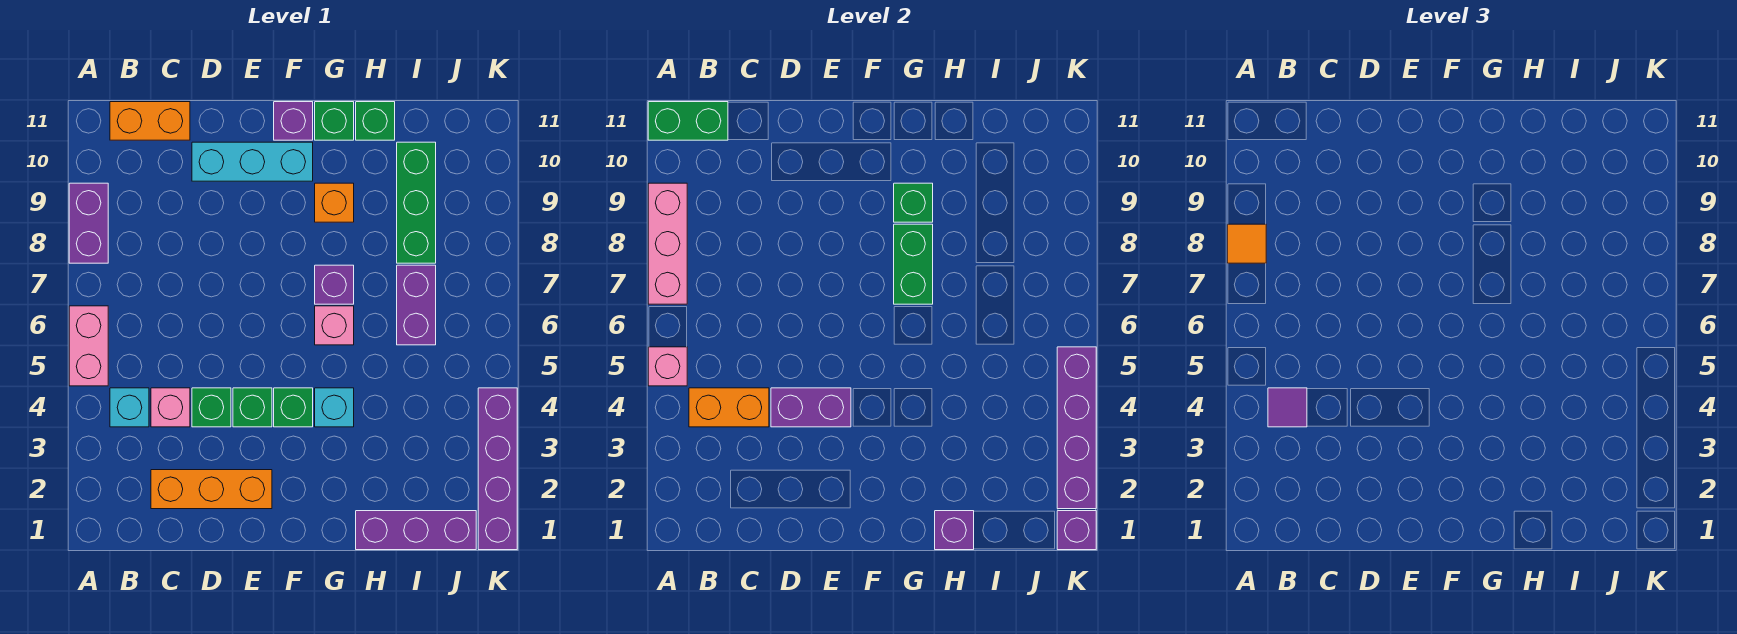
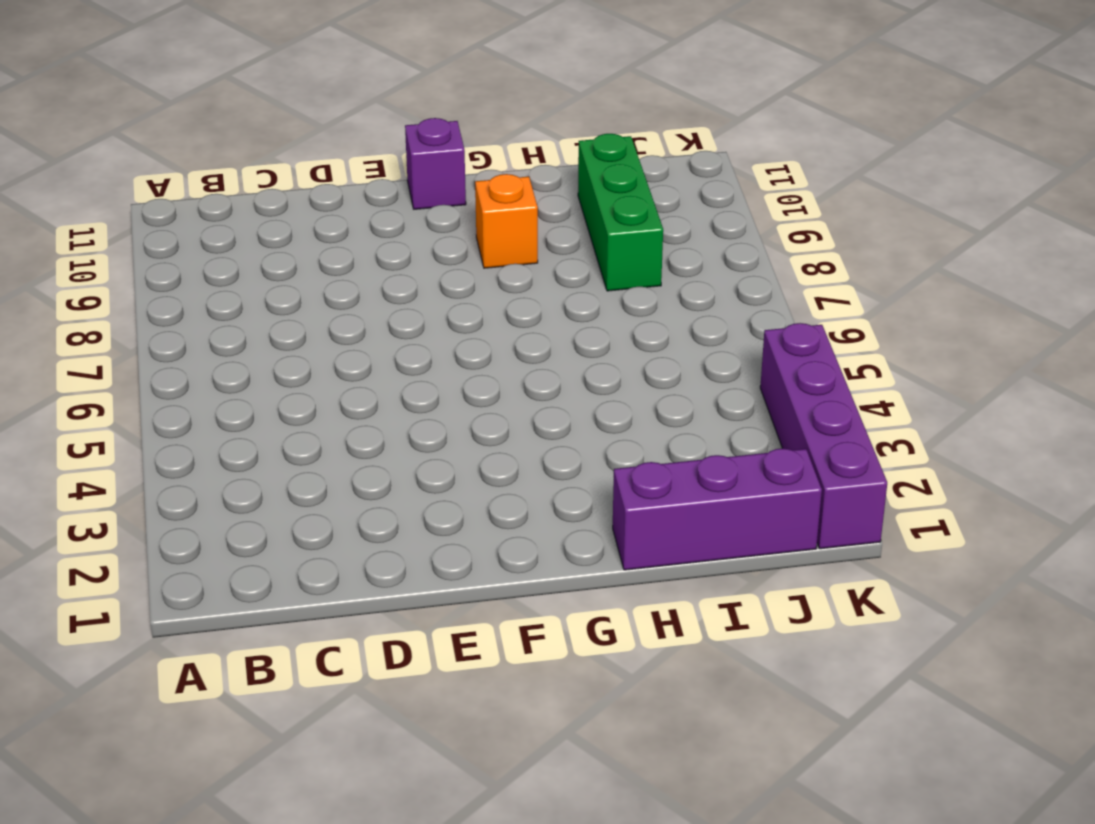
none -> pink brick A5:A6 level 1
none -> purple brick A8:A9 level 1
none -> cyan brick B4 level 1
none -> orange brick B11:C11 level 1

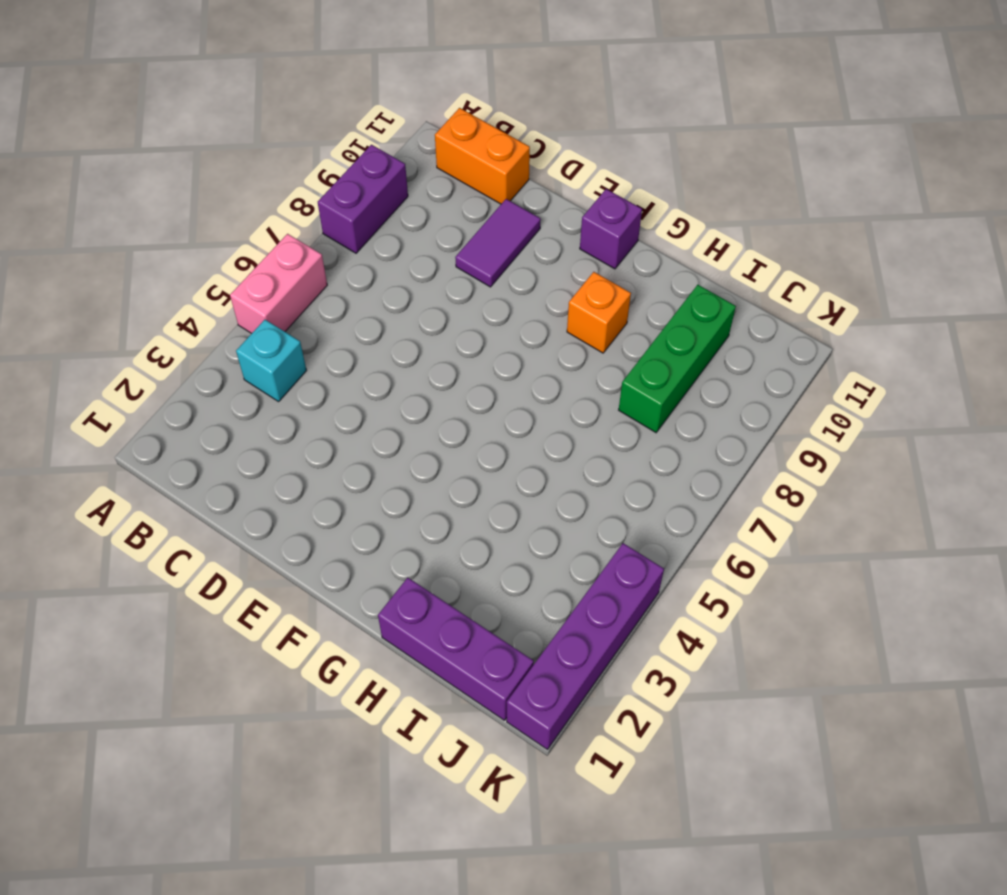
purple tile D9:D10 level 1 -> cyan brick D10:F10 level 1
none -> orange brick C2:E2 level 1
none -> pink brick C4 level 1
none -> green brick D4 level 1
none -> green brick E4 level 1

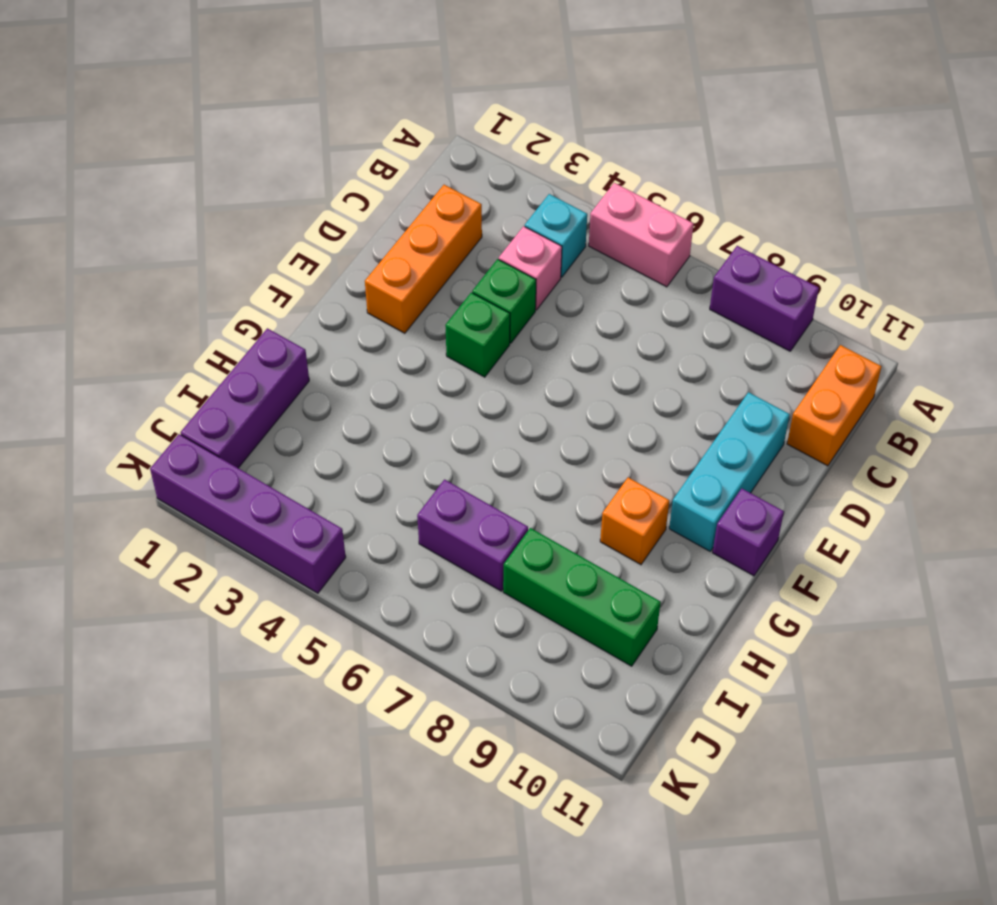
none -> green brick F4 level 1
none -> cyan brick G4 level 1
none -> pink brick G6 level 1
none -> purple brick G7 level 1

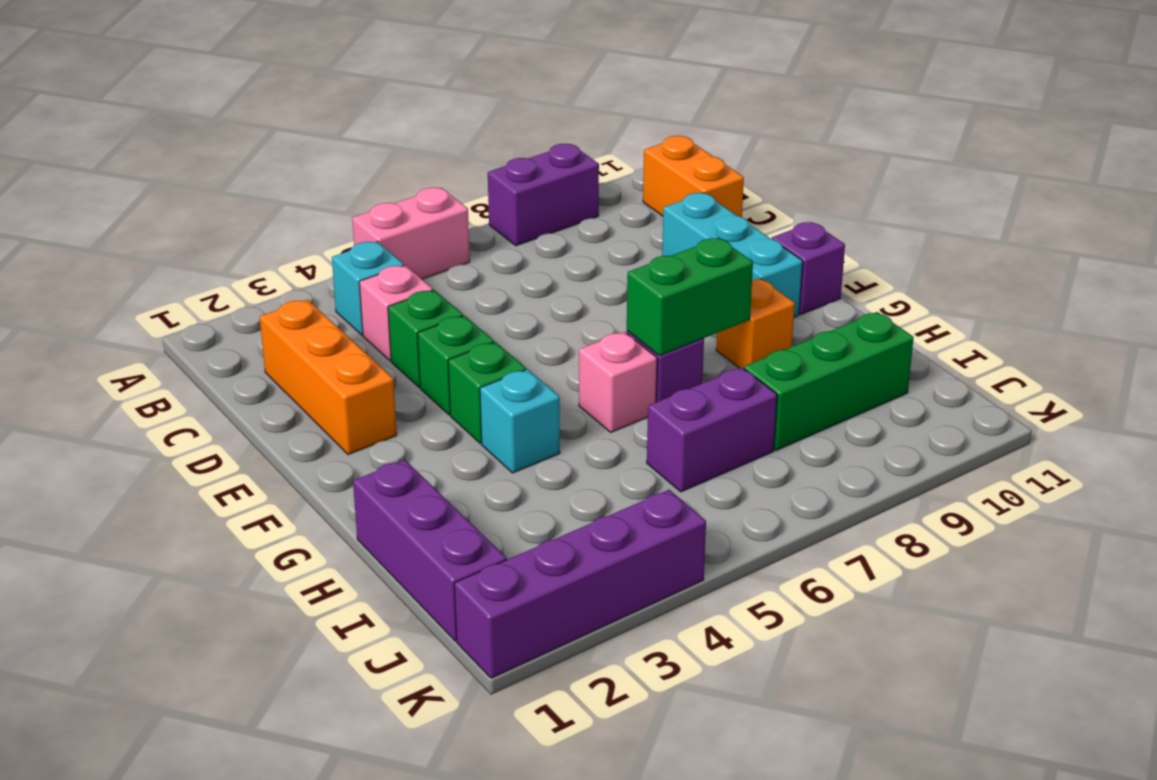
none -> green brick G11 level 1
none -> green brick H11 level 1
none -> pink brick A5 level 2
none -> pink brick A7:A9 level 2

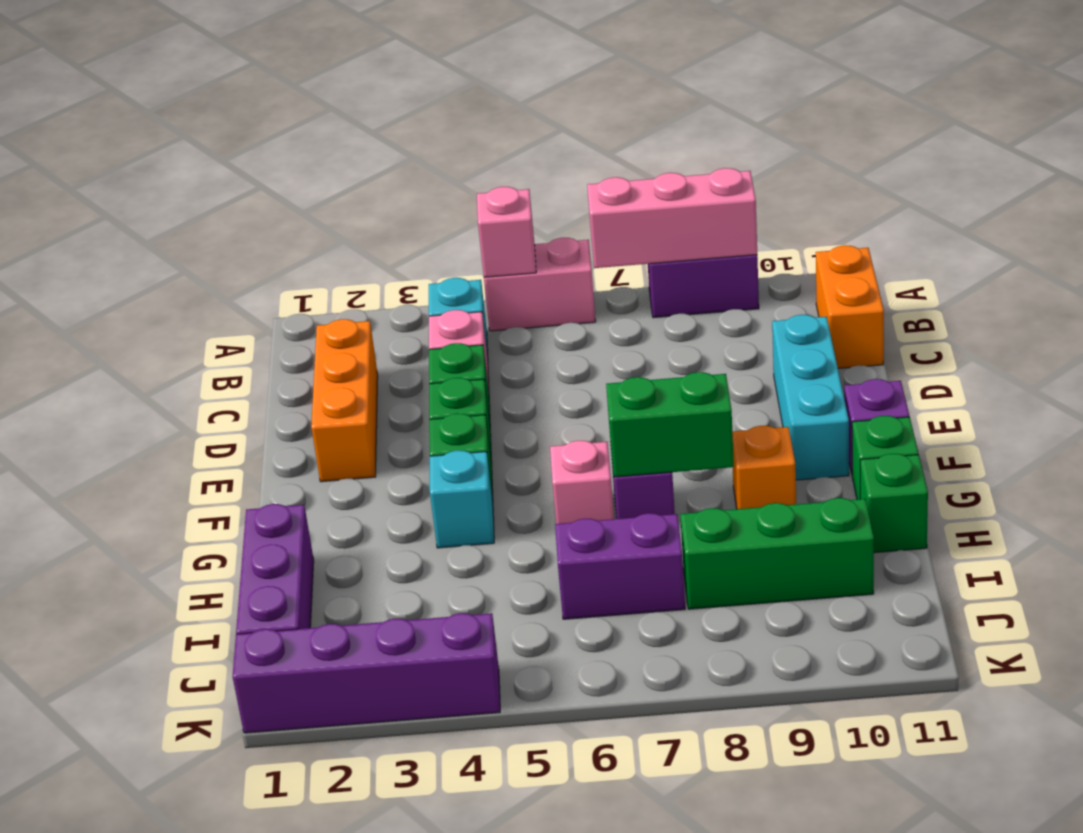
none -> green brick A11:B11 level 2
none -> orange brick B4:C4 level 2
none -> purple brick D4:E4 level 2
none -> green brick G9 level 2

